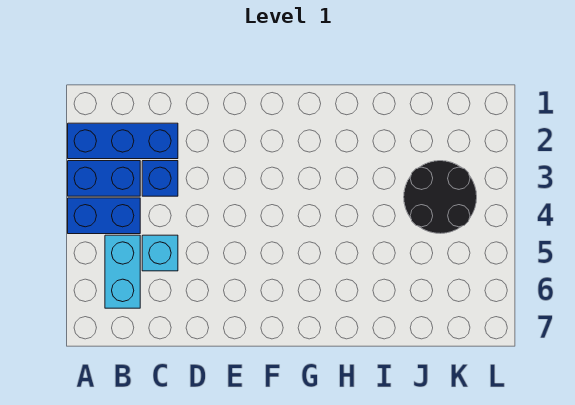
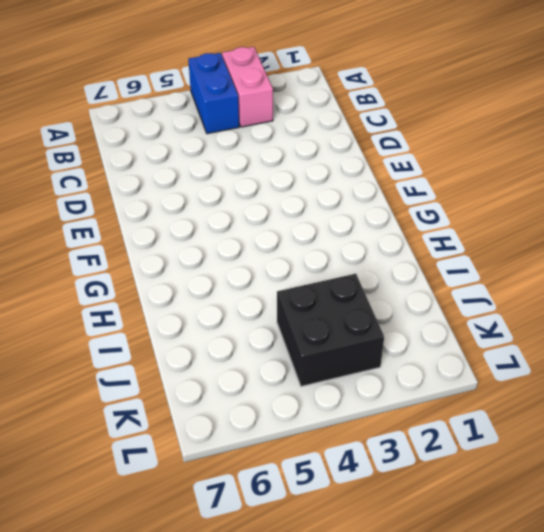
pink brick A3:B3 level 1 -> blue brick A3:B3 level 1
black brick J3:K4 level 1 -> black round brick J3:K4 level 1
none -> blue brick A2:C2 level 1
none -> cyan brick B5:B6 level 1

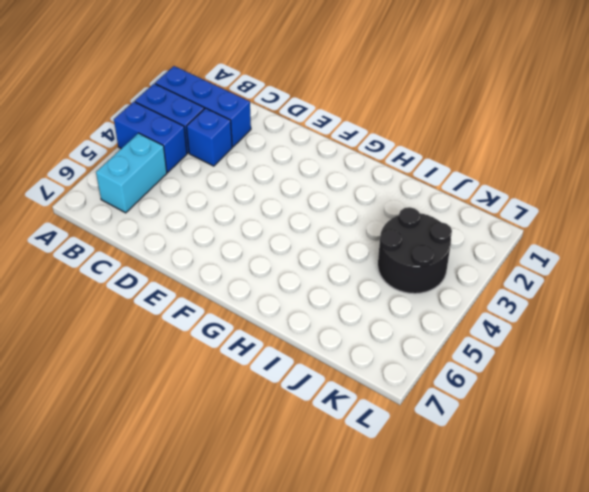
none -> cyan brick C5 level 1

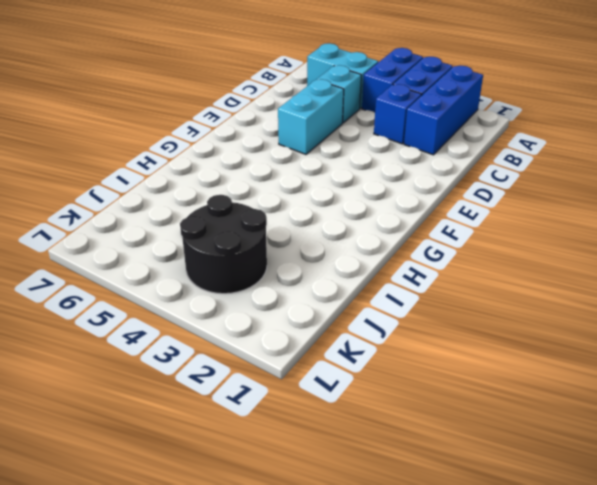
cyan brick D5:E5 level 1 -> none

